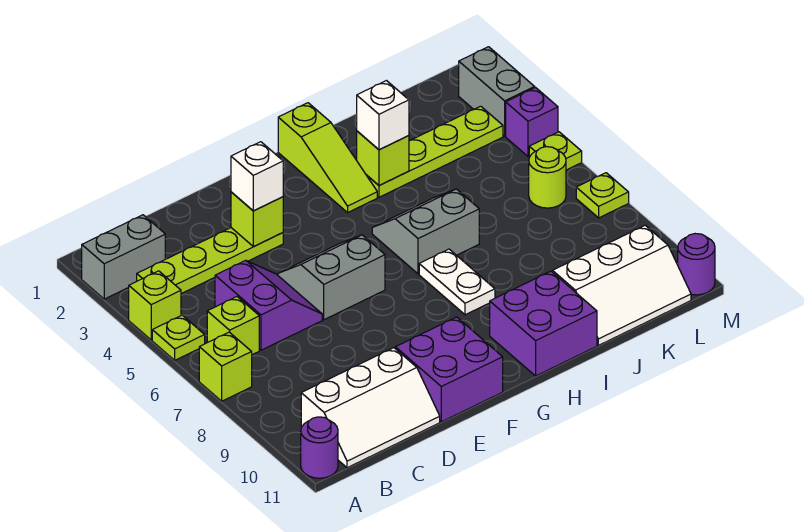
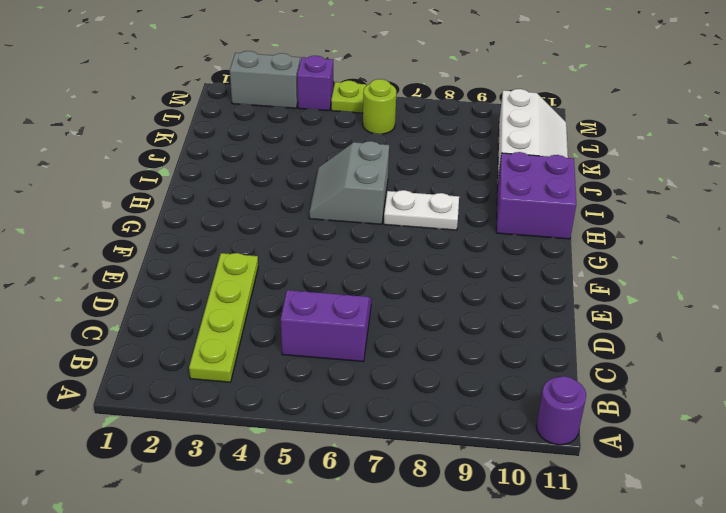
none -> grey brick A2:B2 level 1
none -> lime brick A4 level 1
none -> lime plate A5 level 1

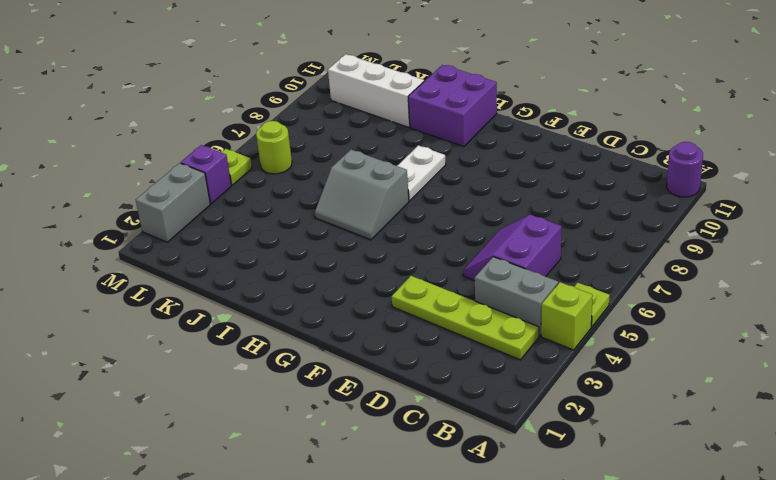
grey brick B4:C4 level 1 -> grey brick A2:B2 level 1
none -> lime brick A7 level 1
none -> lime brick B6 level 1
none -> white slope B10:D11 level 1 top 10

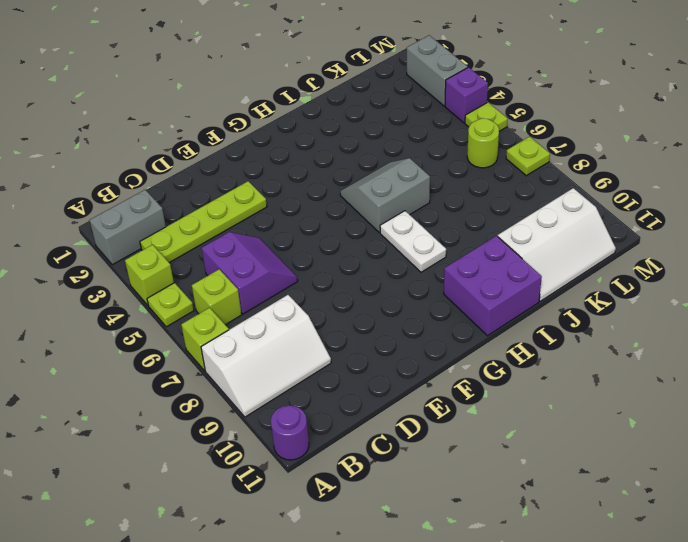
white slope A8:C9 level 1 top 8 -> white slope B10:D11 level 1 top 10
none -> grey slope E5:F6 level 1 top 6
none -> purple brick E10:F11 level 1
none -> lime slope H1:H3 level 1 top 1

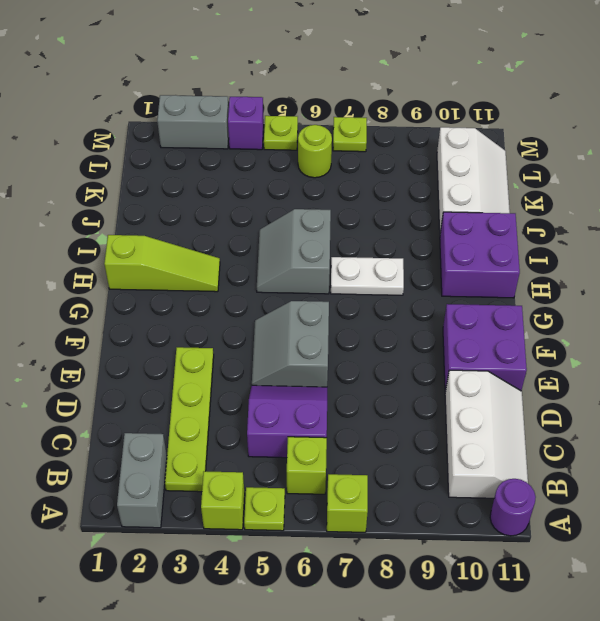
none -> lime plate I3:L3 level 1
none -> purple round brick M11 level 1
none -> lime brick E3 level 2

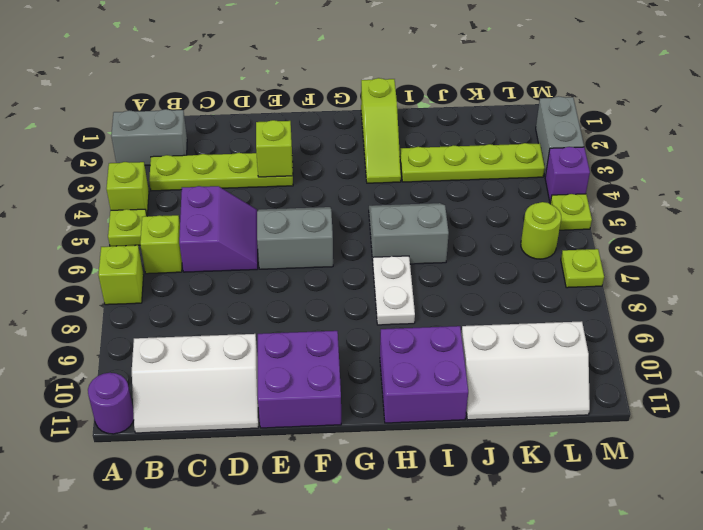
none -> purple round brick M11 level 1
none -> lime brick I3 level 2
none -> white brick E3 level 3

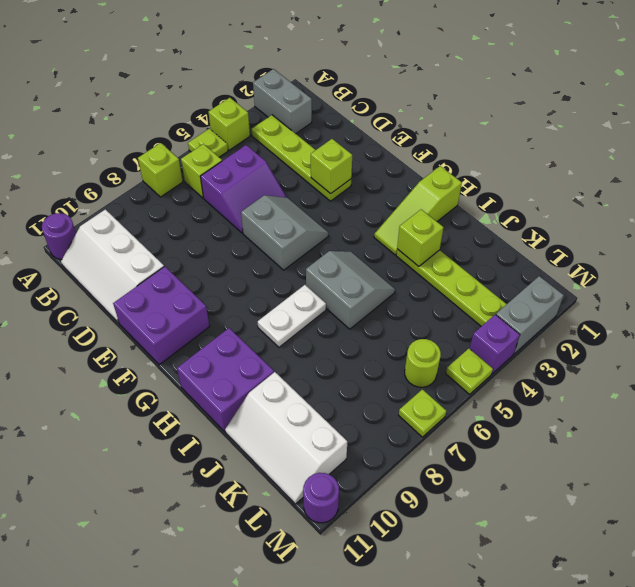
none -> white brick E3 level 3
none -> white brick I3 level 3

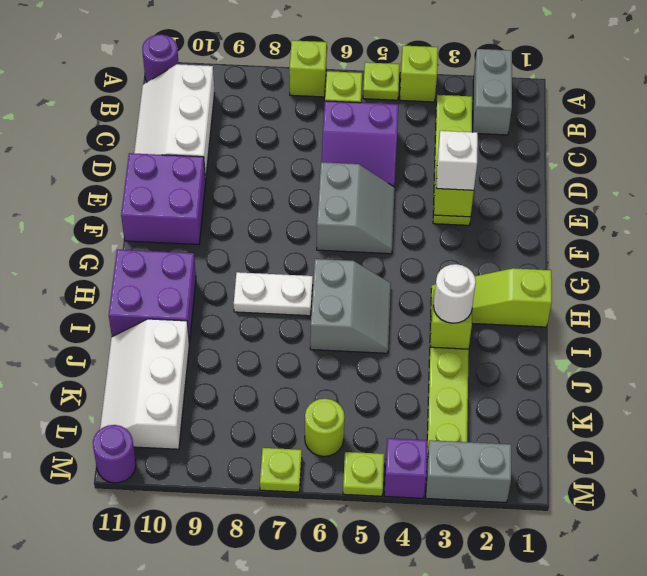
white round brick I3 level 3 -> white brick I3 level 3

